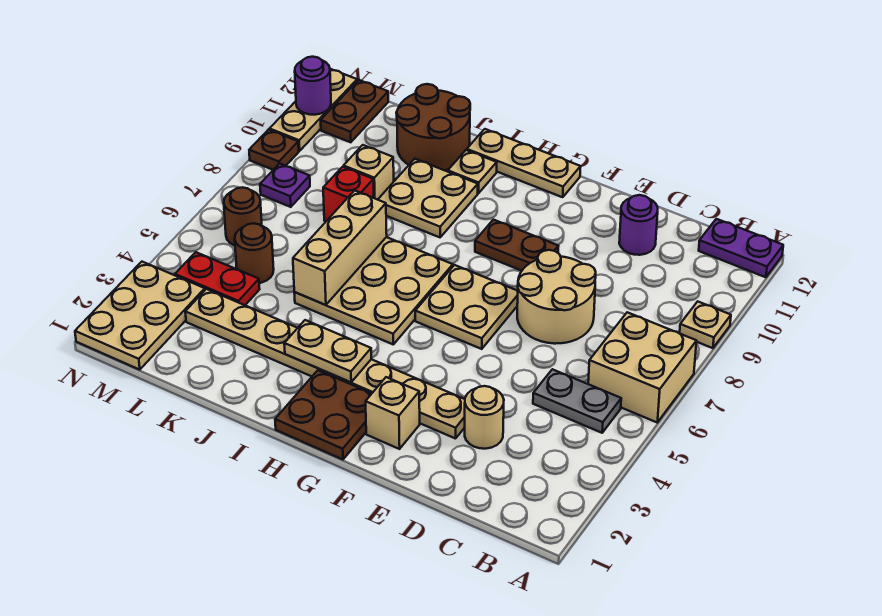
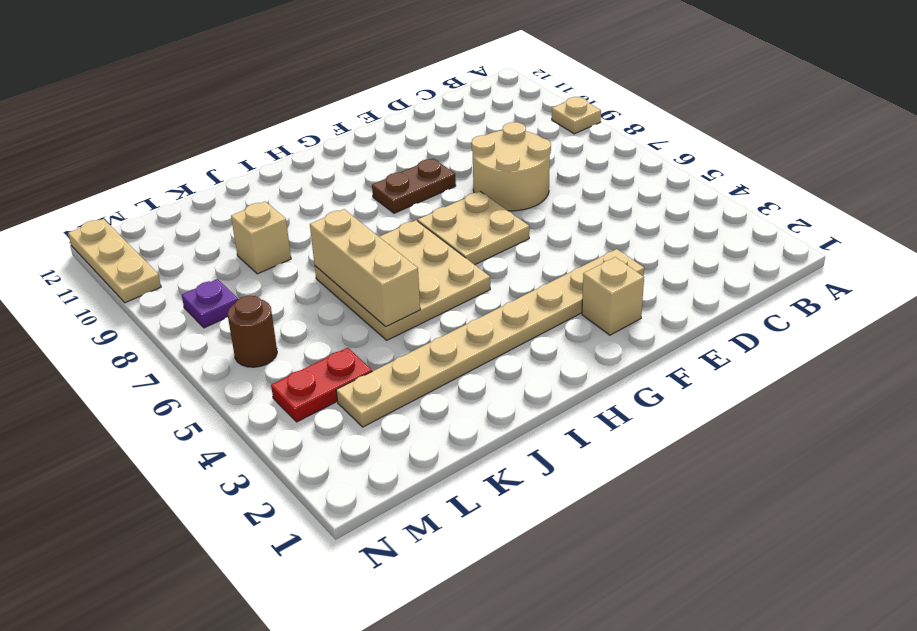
none -> tan brick A6:B7 level 1
none -> purple plate A12:B12 level 1
none -> grey plate B5:C5 level 1
none -> tan round brick D3 level 1

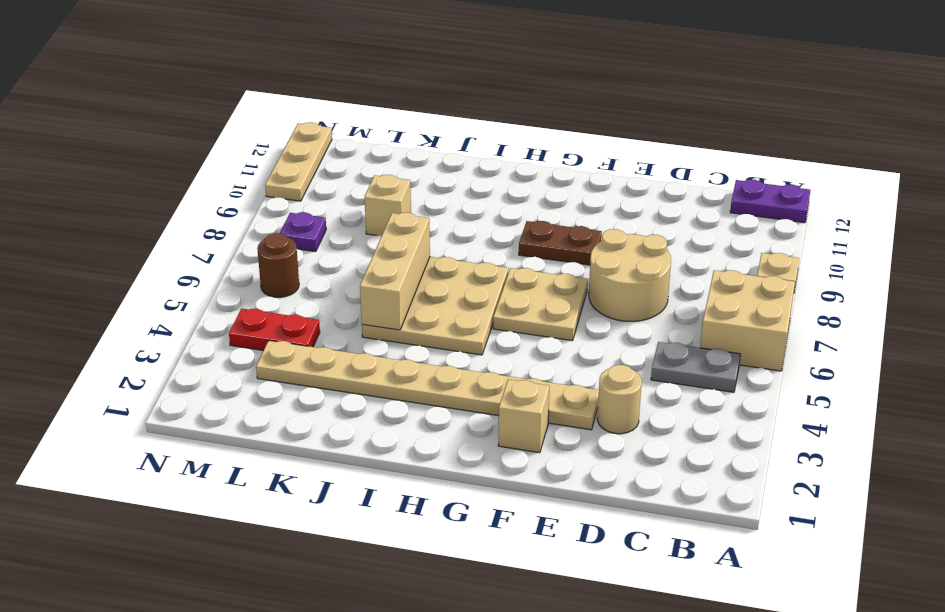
none -> purple round brick D11 level 1
none -> brown plate G1:H2 level 1
none -> tan plate G12:I12 level 1
none -> tan plate I9:J10 level 1

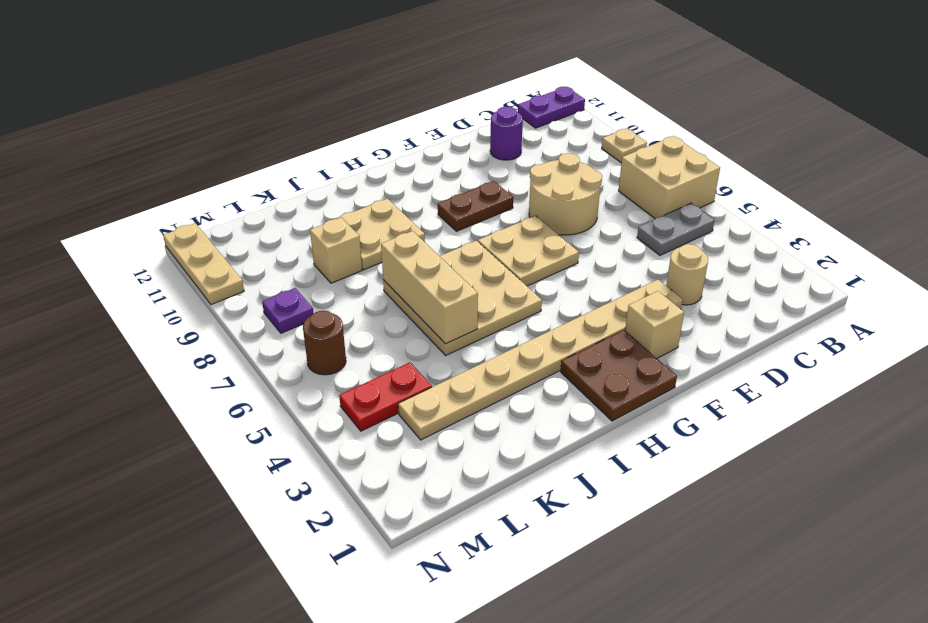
none -> tan plate G12:I12 level 1
none -> tan plate I11 level 1
none -> brown round brick J11:K12 level 1
none -> red brick K8 level 1

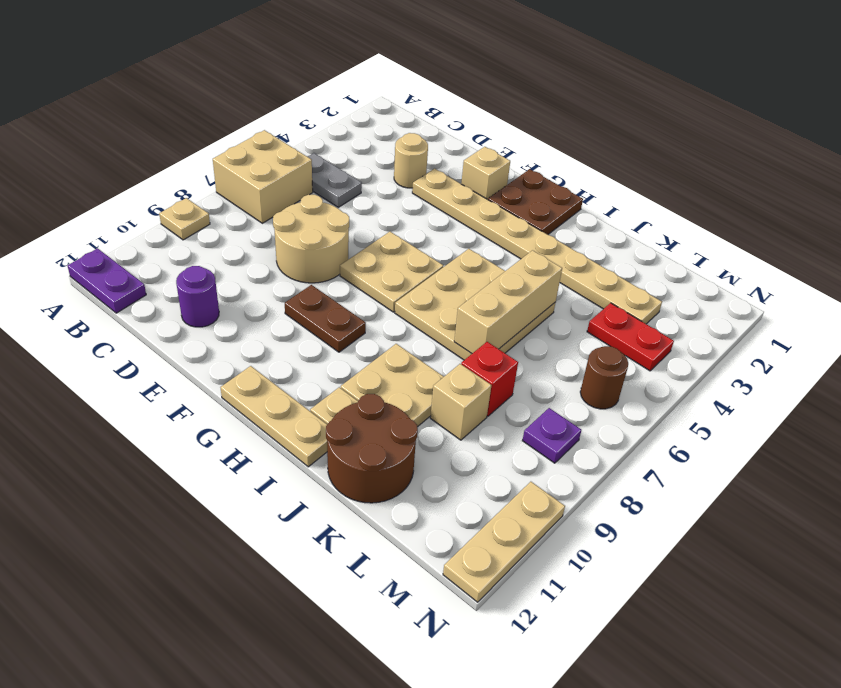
none -> brown round brick L5 level 1
none -> tan plate M1:N3 level 1
none -> brown plate M11:M12 level 1
none -> brown plate N9 level 1

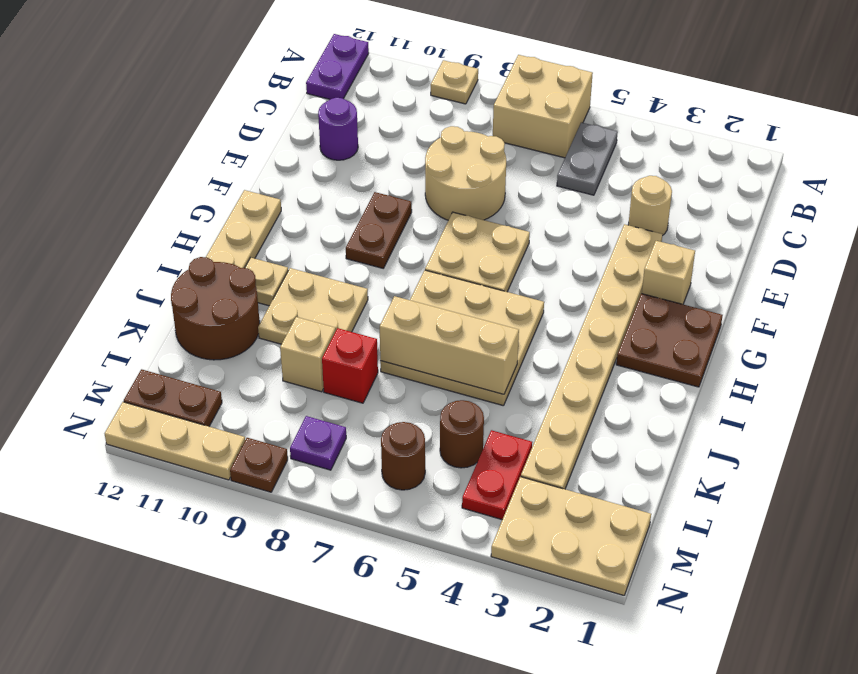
none -> tan plate H3:I3 level 2
none -> purple round brick N11 level 2

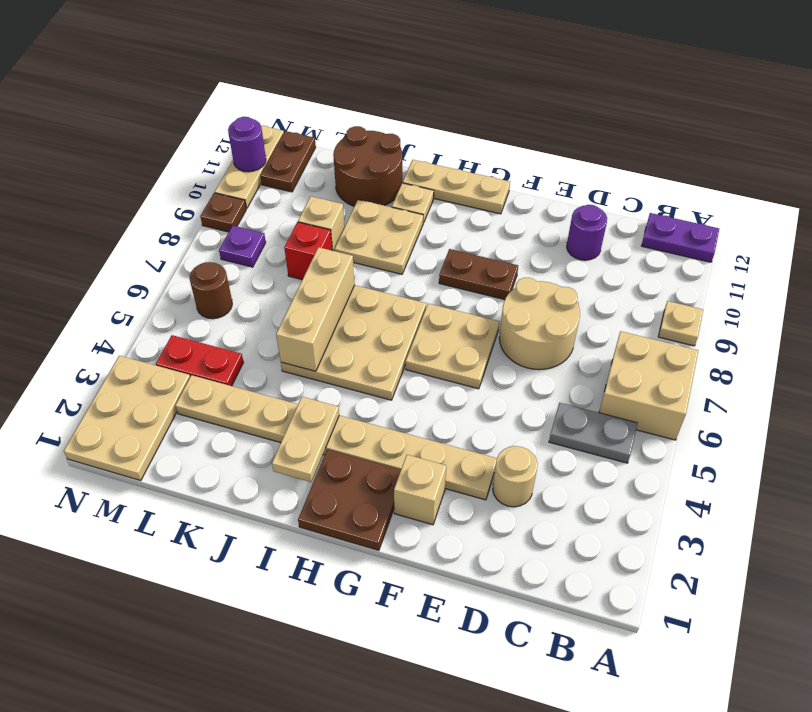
tan plate I2:I3 level 2 -> tan plate H3:I3 level 2
none -> brown round brick L5 level 1

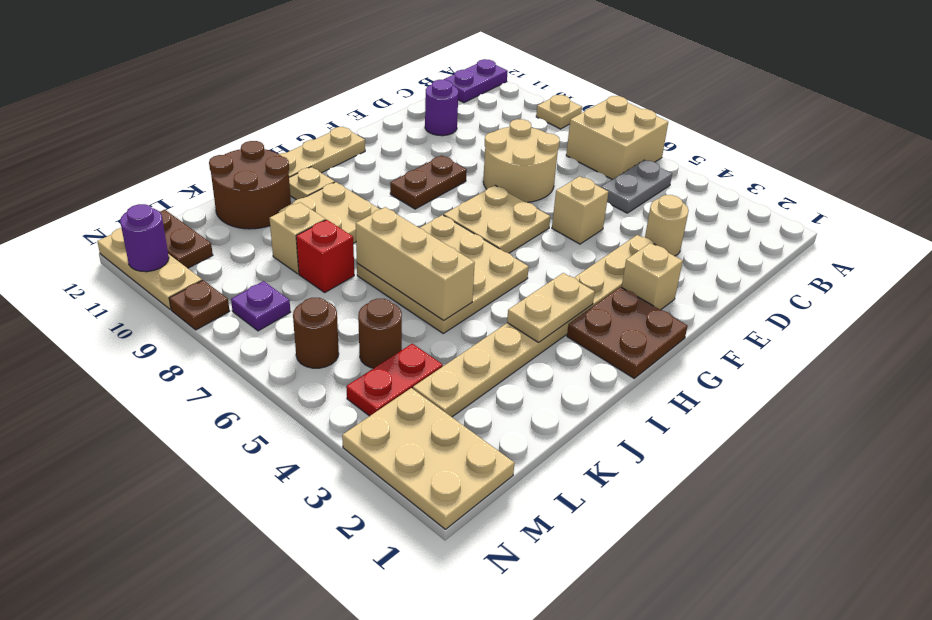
tan brick E5 level 1 -> none

